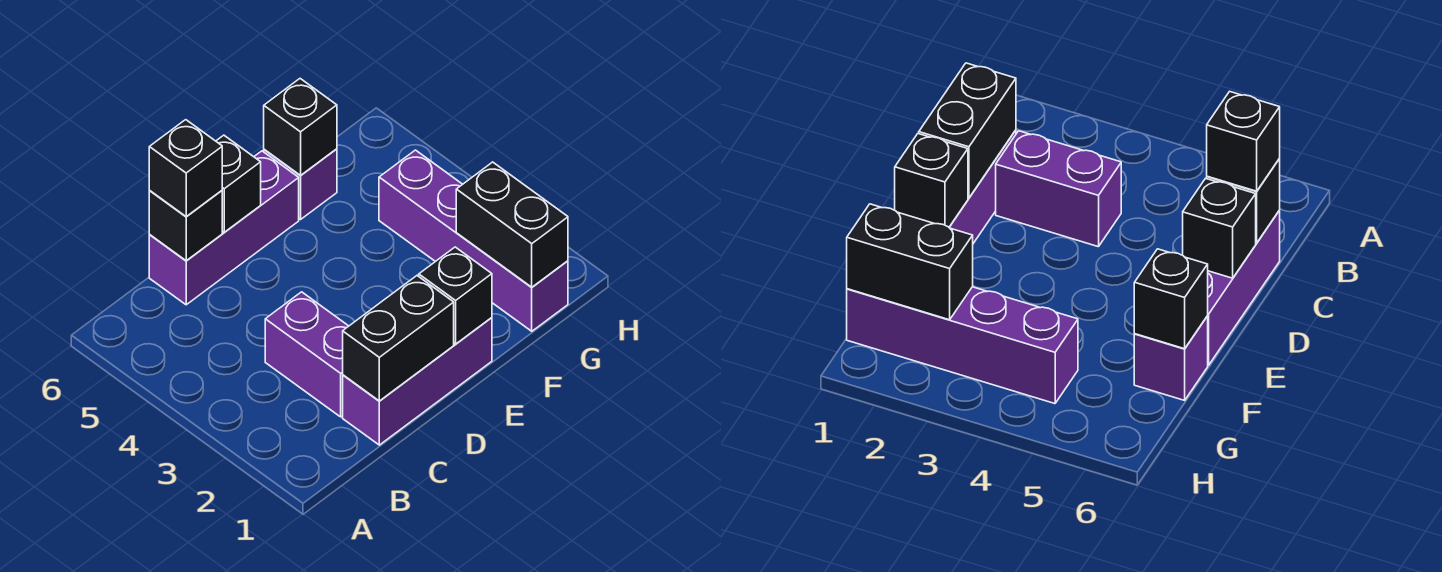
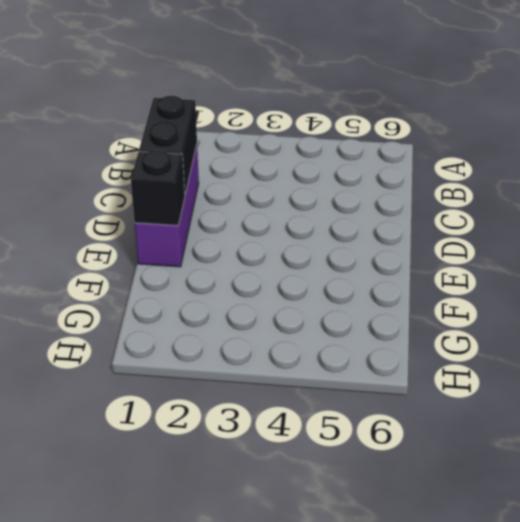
none -> purple brick C2:C3 level 1
none -> purple brick C6:E6 level 1
none -> purple brick F6 level 1

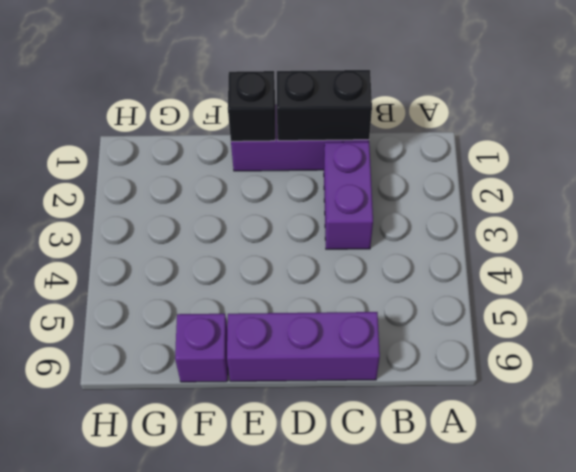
none -> purple brick G1:G4 level 1
none -> black brick C6 level 2
none -> black brick D6 level 2

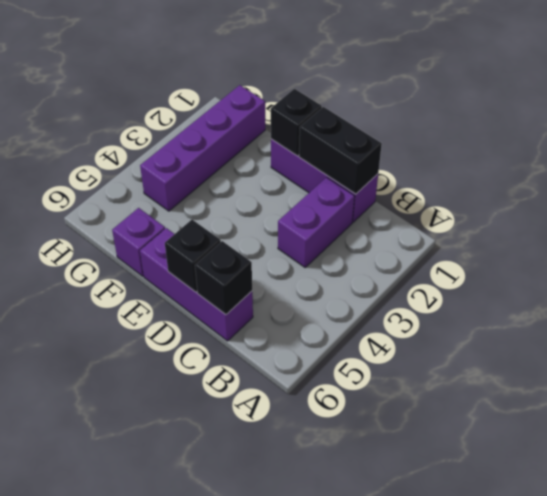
none -> black brick F6 level 2
none -> black brick G1:G2 level 2
none -> black brick C6 level 3

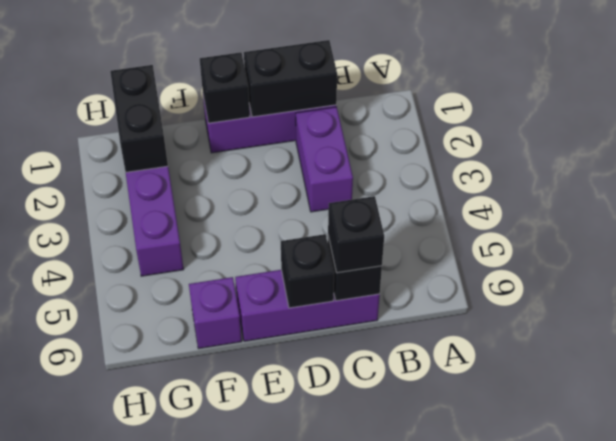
none -> black brick F6 level 2

